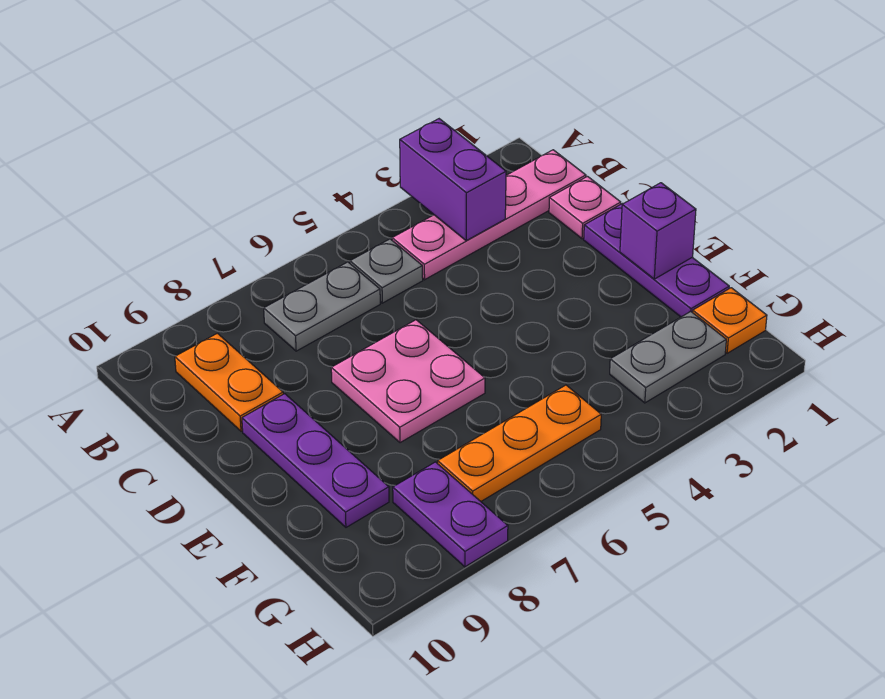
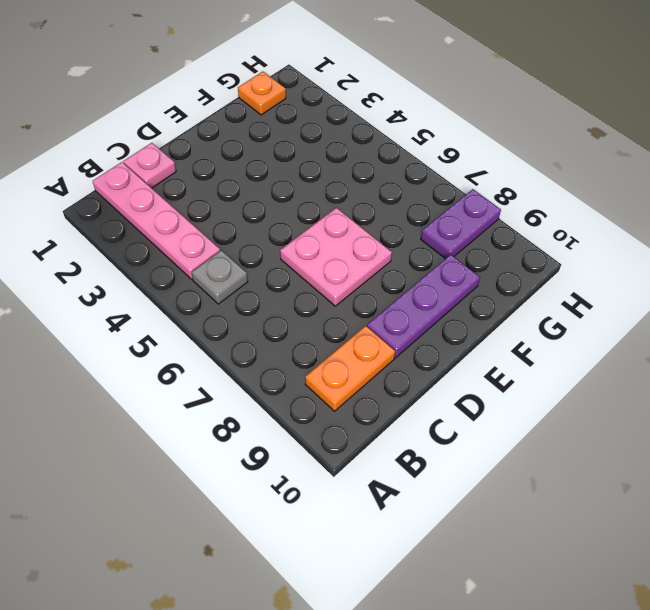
none -> grey plate B6:B7 level 1
none -> purple plate D1:F1 level 1
none -> grey plate G2:G3 level 1

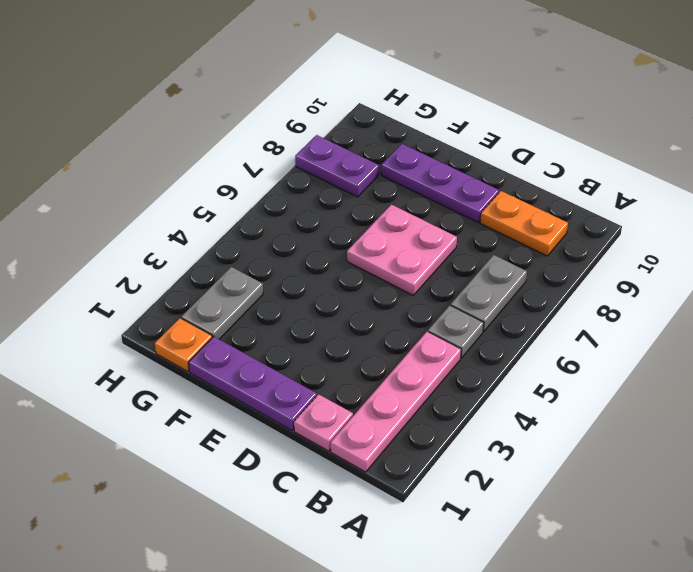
none -> orange plate G5:G7 level 1
none -> purple brick A3:B3 level 2
none -> purple brick E1 level 2

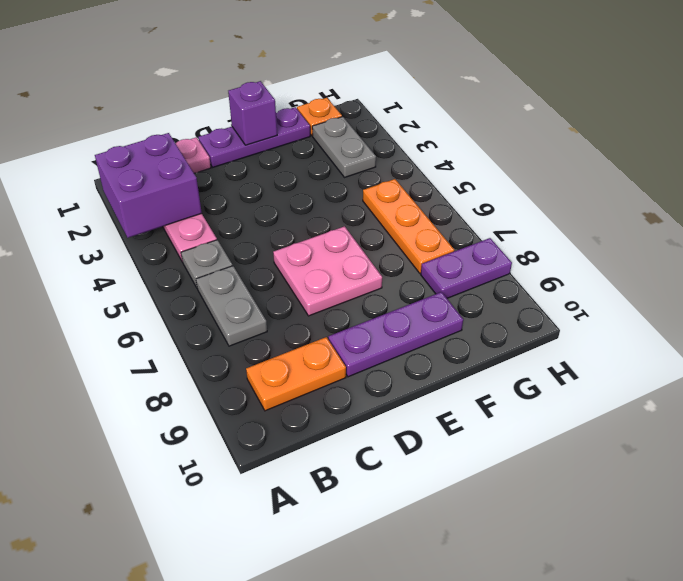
purple brick A2:B3 level 2 -> purple brick A3:B3 level 2

